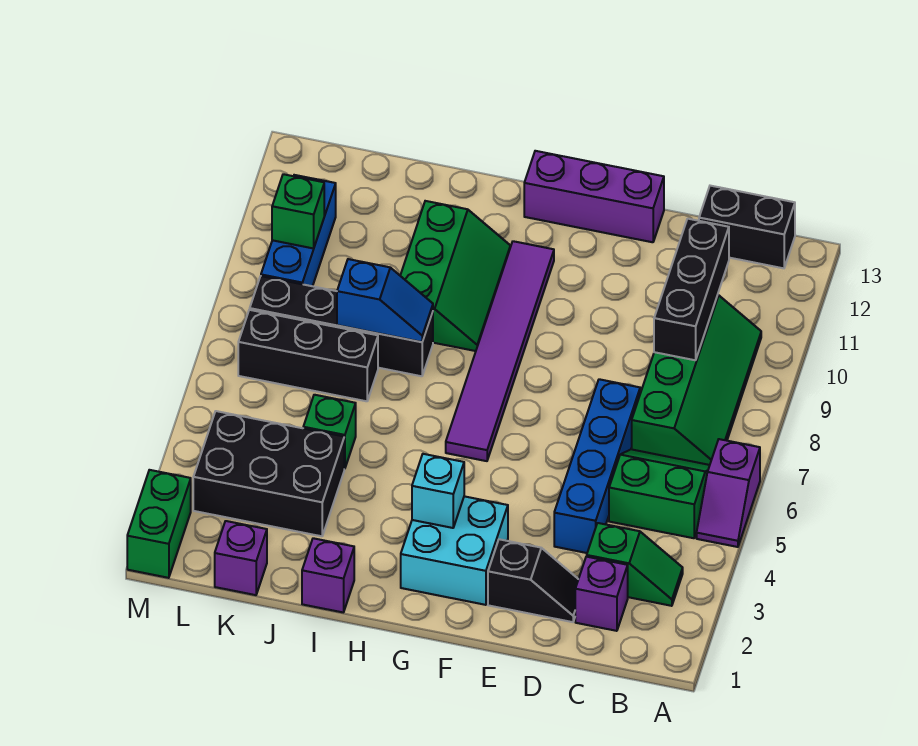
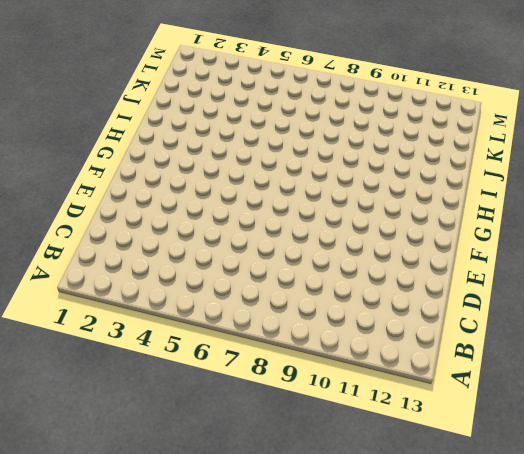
none -> purple slope A5:A6 level 1 top 6
none -> green slope B3:C3 level 1 top C
none -> green slope B5:C6 level 1 top 5

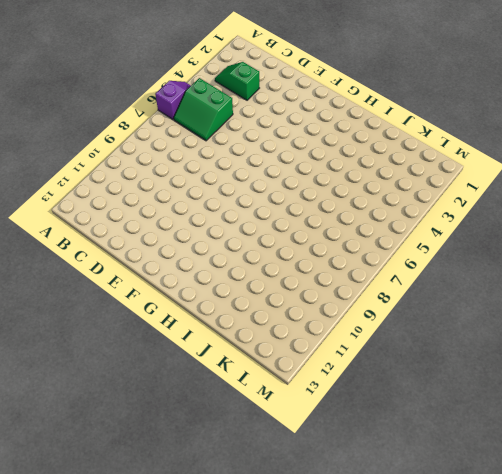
none -> green slope B7:C10 level 1 top C
none -> black brick B13:C13 level 1
none -> purple brick C2 level 1

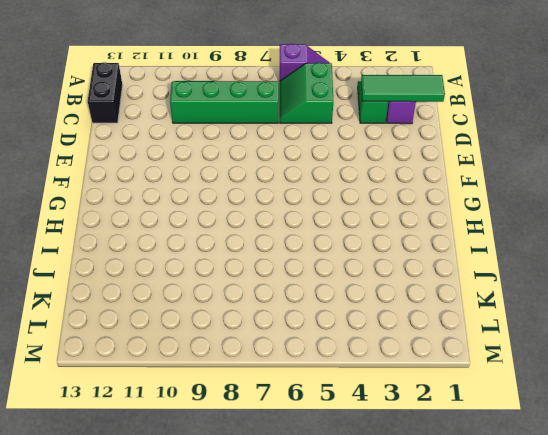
green tile C1:C3 level 2 -> none
none -> black slope D2:E2 level 1 top E
none -> blue brick D4:D7 level 1
none -> purple brick E13:G13 level 1

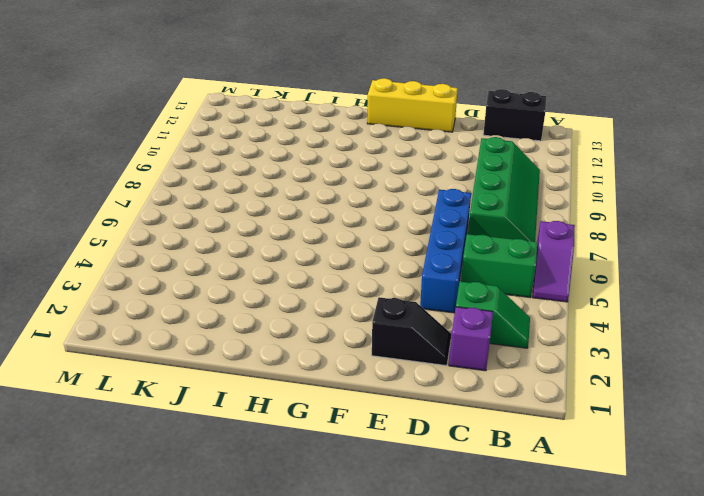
yellow brick E13:G13 level 1 -> purple brick E13:G13 level 1
none -> cyan brick F2:G3 level 1
none -> purple tile G6:G11 level 1
none -> green slope H9:I11 level 1 top I

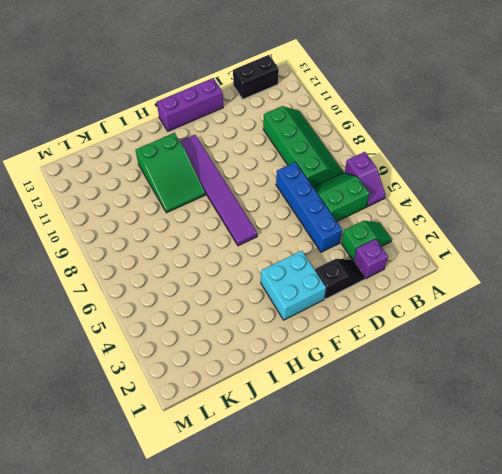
green slope H9:I11 level 1 top 11 -> green slope H9:I11 level 1 top I
none -> purple brick I1 level 1
none -> black brick I8:L8 level 1
none -> black brick J3:L4 level 1

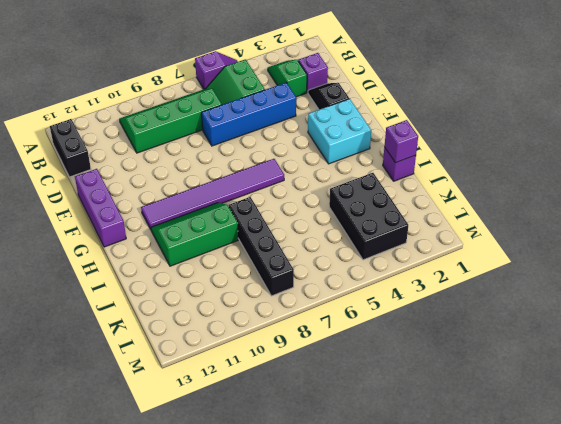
purple brick I1 level 2 -> purple brick K1 level 1
none -> green brick J5 level 1
none -> black brick J7:L7 level 1
none -> blue brick L9:L11 level 1

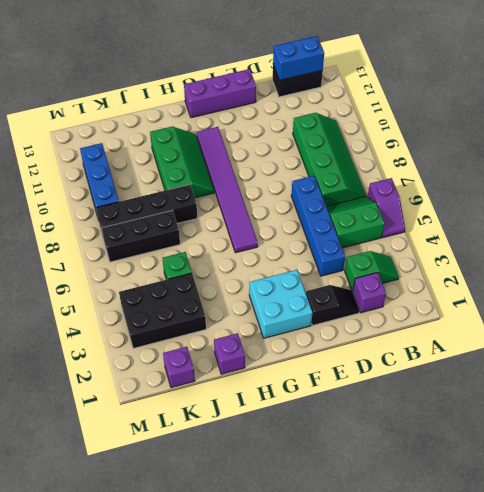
blue brick B13:C13 level 2 -> none
none -> green brick M1:M2 level 1
none -> black brick C9:C11 level 2
none -> cyan brick G3 level 2

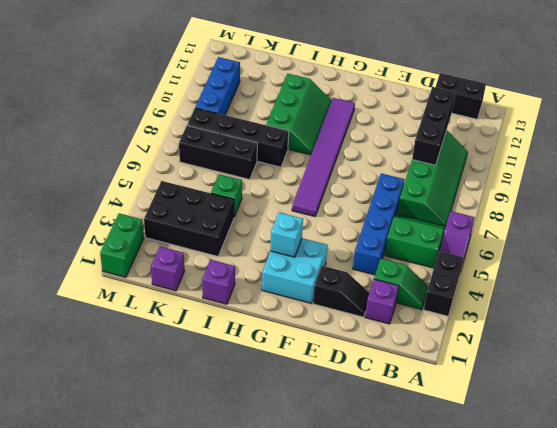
black brick A3:A4 level 1 -> none
none -> purple brick E13:G13 level 1
none -> blue slope I8:J8 level 2 top J
none -> green brick L10 level 2

